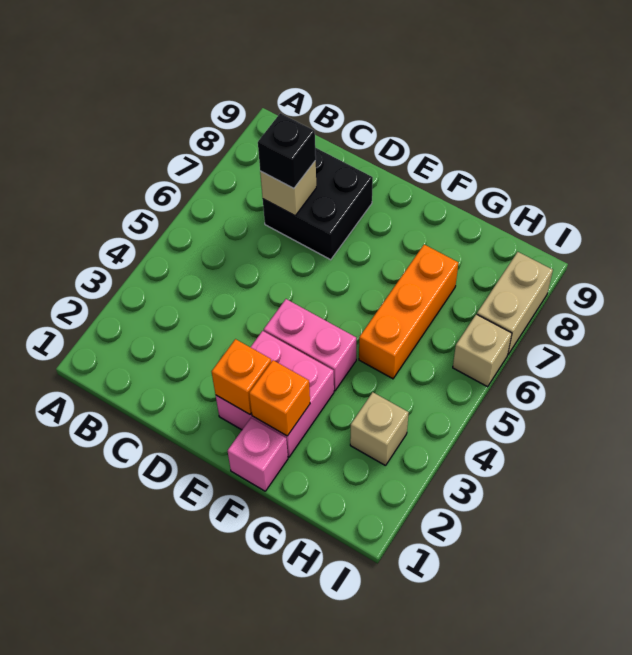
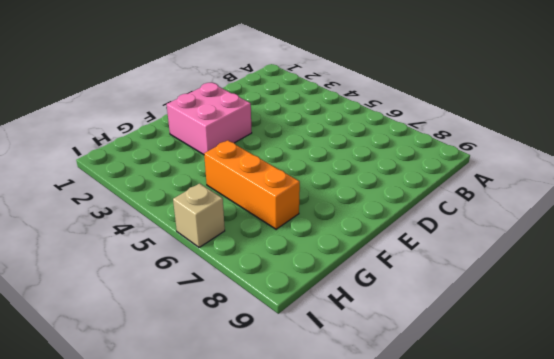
none -> black brick C7:D8 level 1
none -> pink brick E4:F4 level 1
none -> pink brick F1 level 1

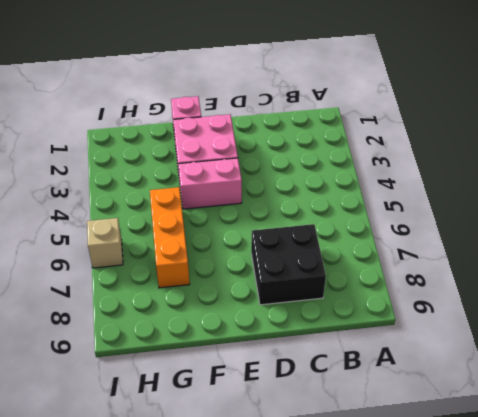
none -> tan brick H3 level 1
none -> tan brick I7:I8 level 1
none -> tan brick C7 level 2

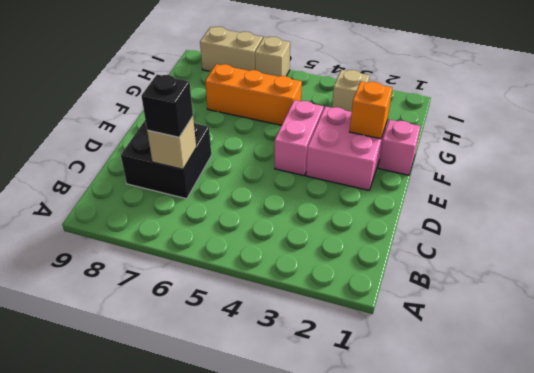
none -> orange brick E2 level 2

